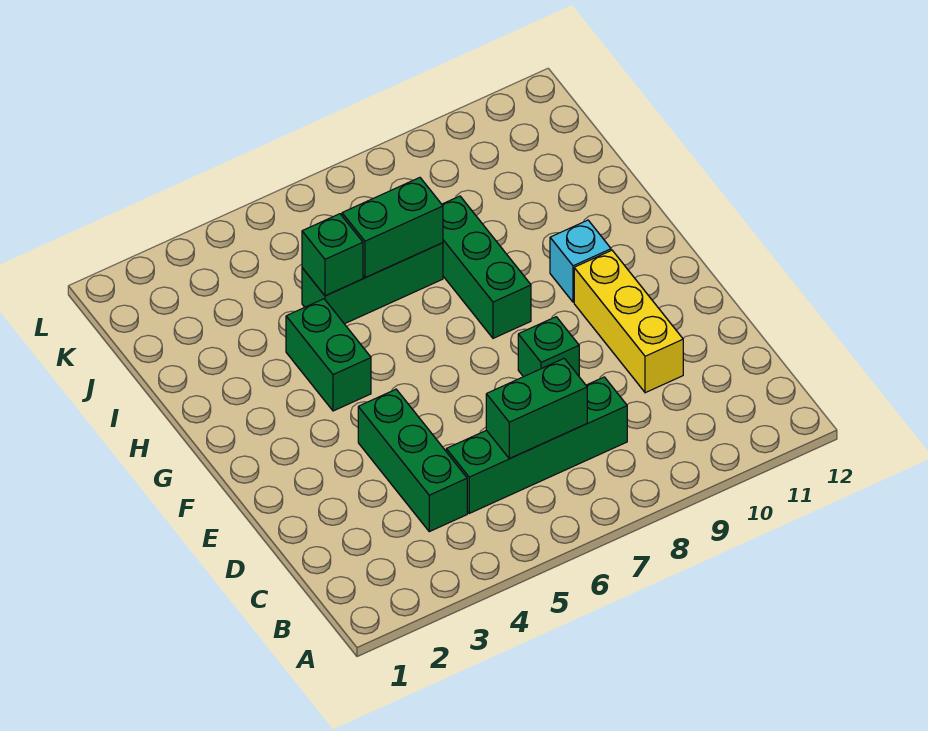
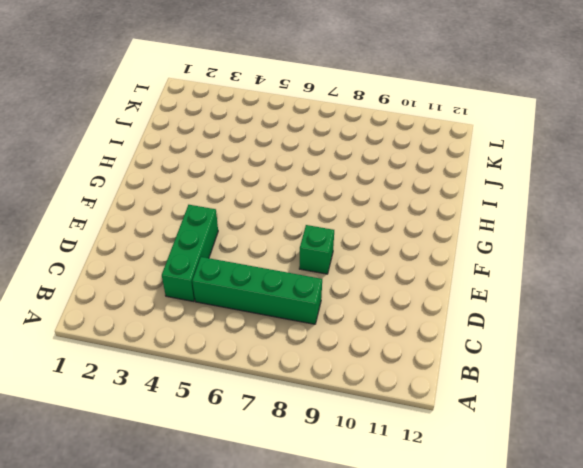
none -> yellow brick D10:F10 level 1
none -> green brick G4:H4 level 1

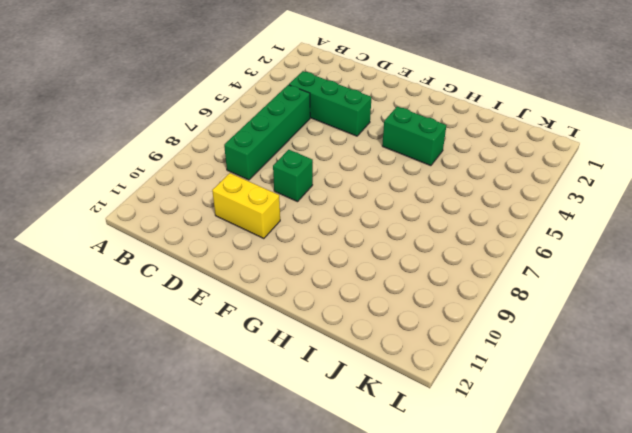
yellow brick D10:E10 level 1 -> yellow brick D10:F10 level 1
none -> green brick G8:I8 level 1
none -> cyan brick G10 level 1

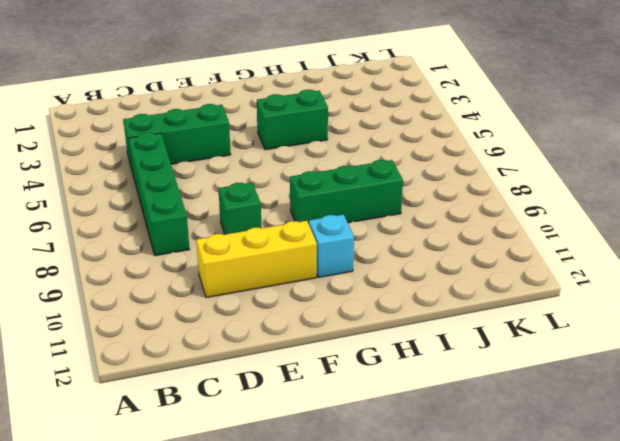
none -> green brick I5:I7 level 1
none -> green brick C6:C7 level 2

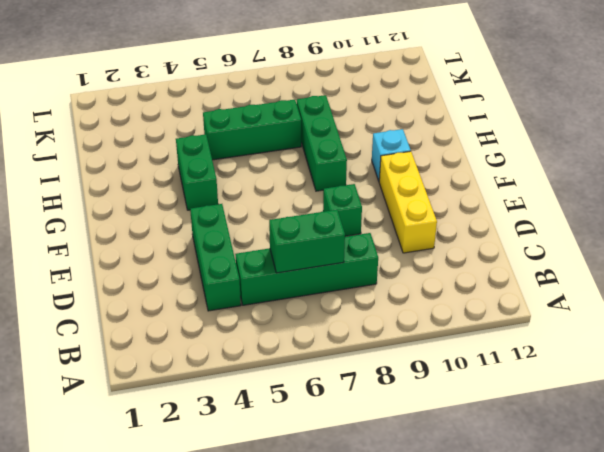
none -> green brick I5 level 2
none -> green brick I6:I7 level 2

